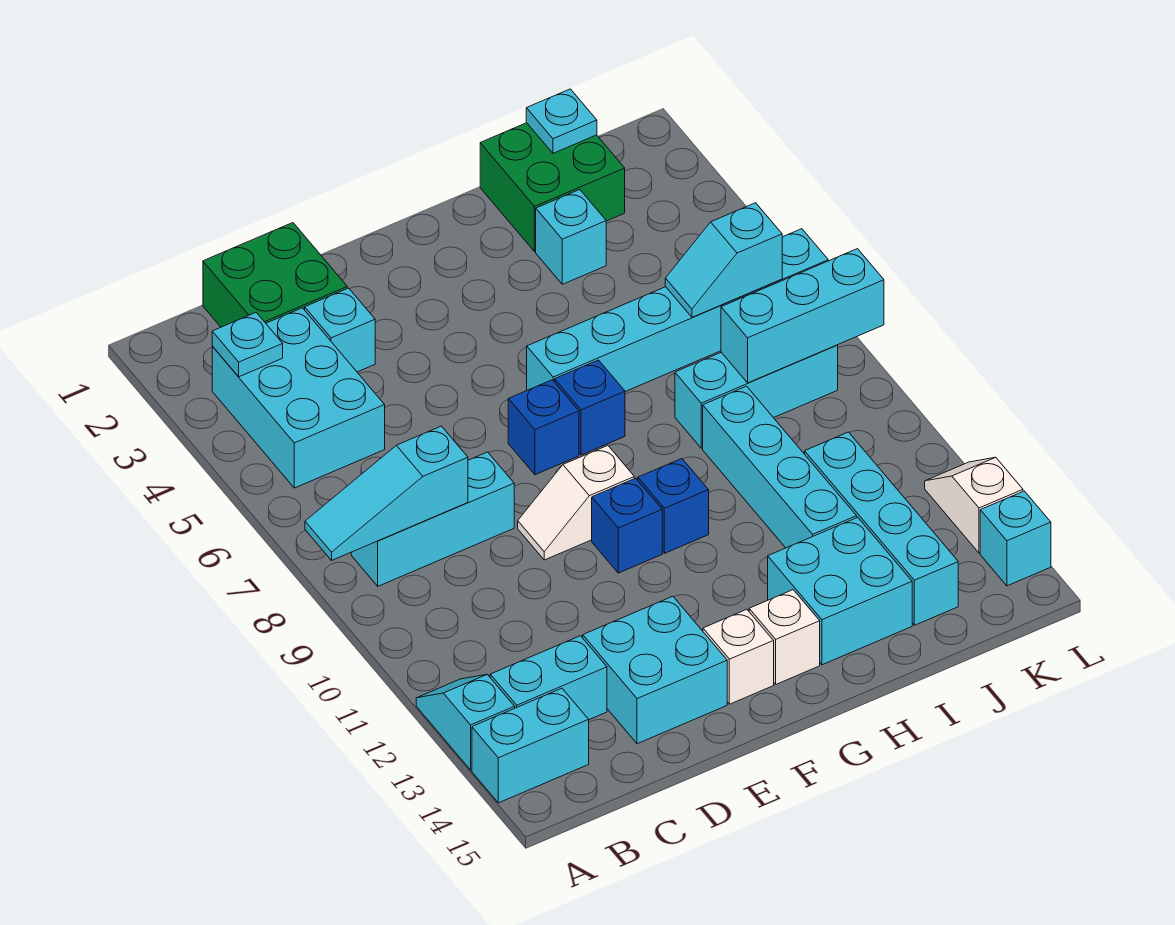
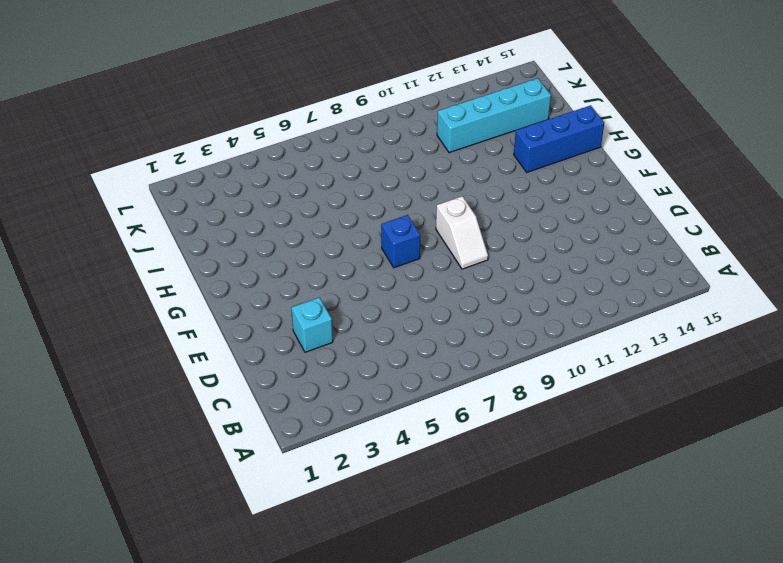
blue brick H13:H15 level 1 -> cyan brick H13:I14 level 1
none -> cyan slope A12:A13 level 1 top 13
none -> cyan brick A14:B14 level 1
none -> cyan brick B3:C5 level 1

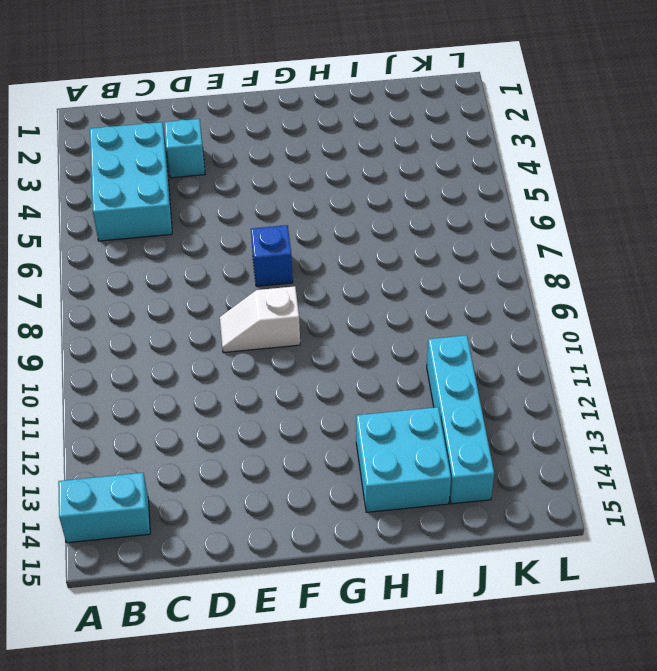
none -> cyan slope A12:A13 level 1 top 13
none -> cyan brick B8:D8 level 1
none -> cyan brick B13:C13 level 1

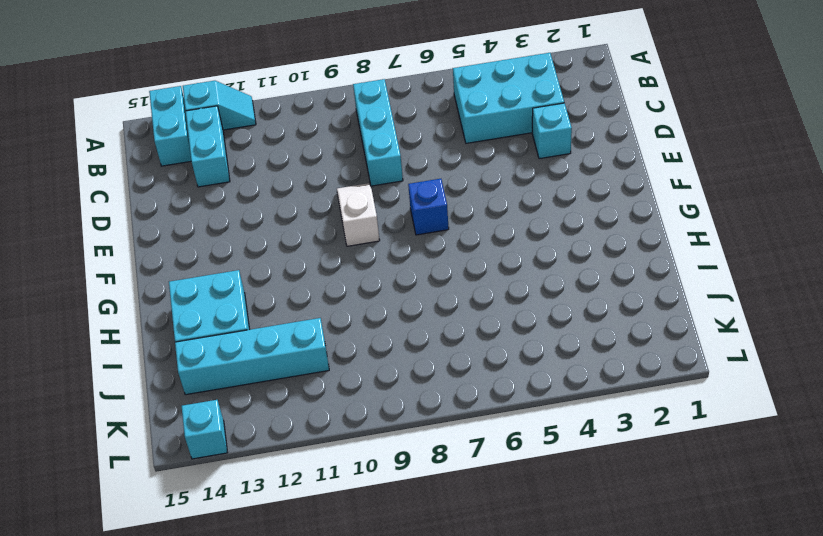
none -> green brick C1:D2 level 1
none -> cyan brick D13:E14 level 1
none -> blue brick F10 level 1

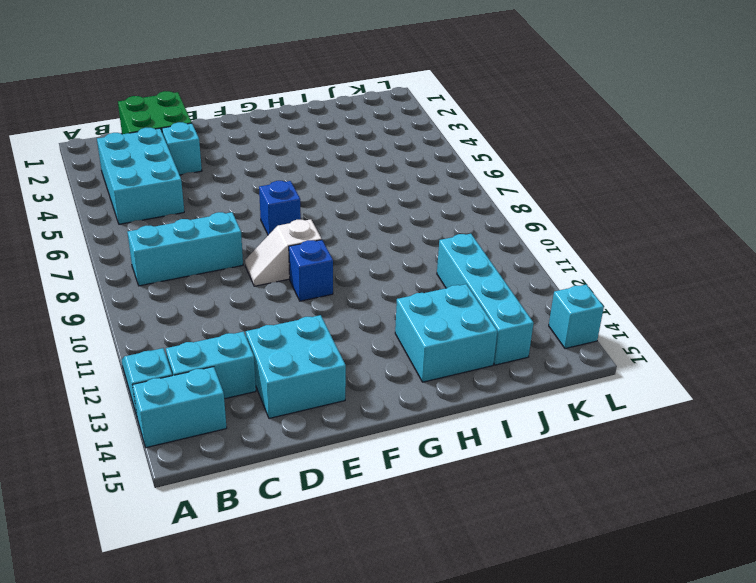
none -> white brick F14 level 1
none -> cyan brick G6:L6 level 1
none -> blue brick G7 level 1

